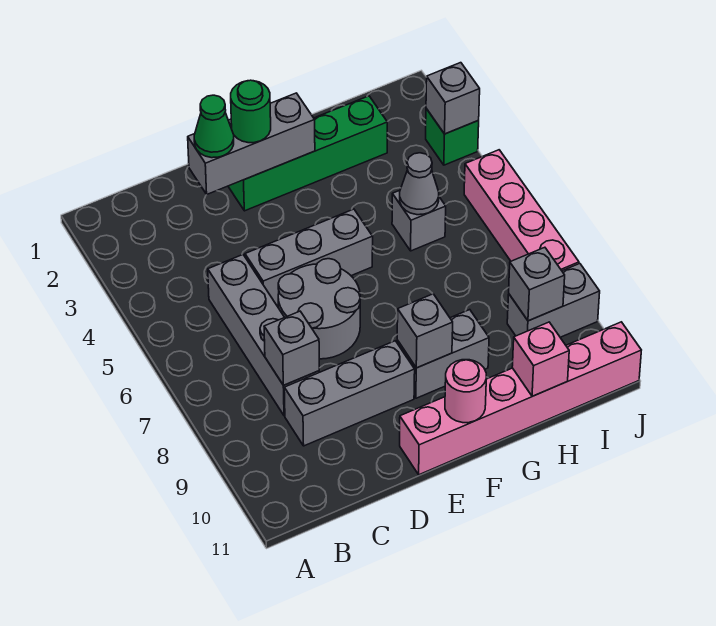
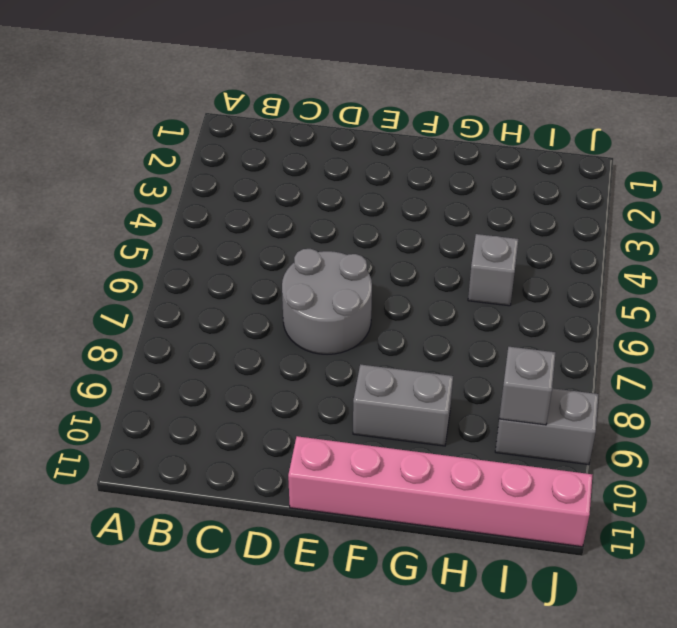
none -> grey brick C5:C8 level 1
none -> grey brick C9:E9 level 1
none -> grey brick D5:F5 level 1

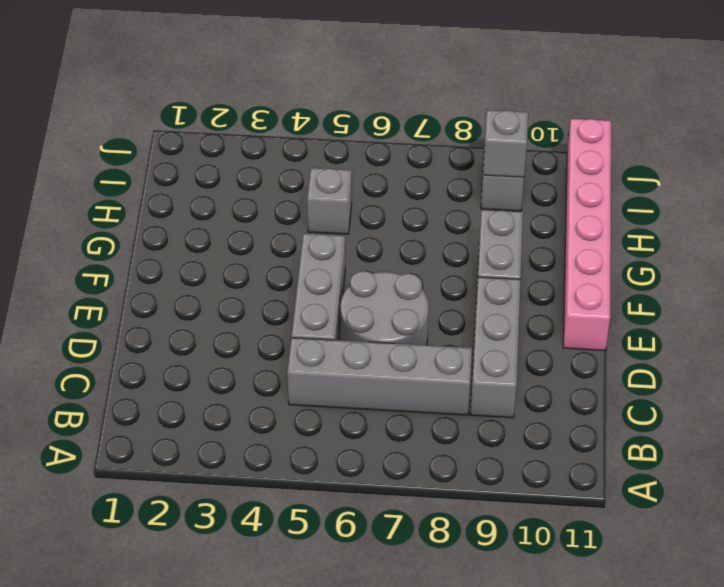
none -> green brick E2:H2 level 1
none -> green brick J3 level 1
none -> pink brick J5:J8 level 1

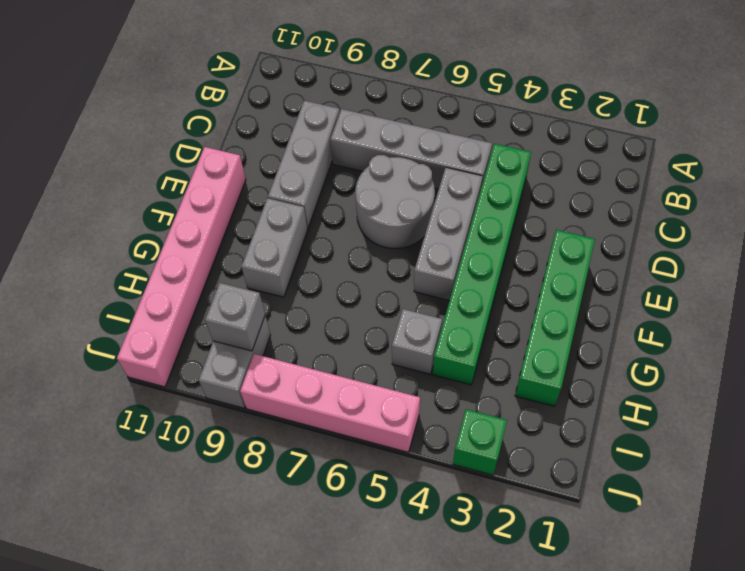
green brick C4:H4 level 1 -> none
none -> grey brick C8 level 2
none -> grey brick D2:F2 level 2
none -> grey brick F9 level 2

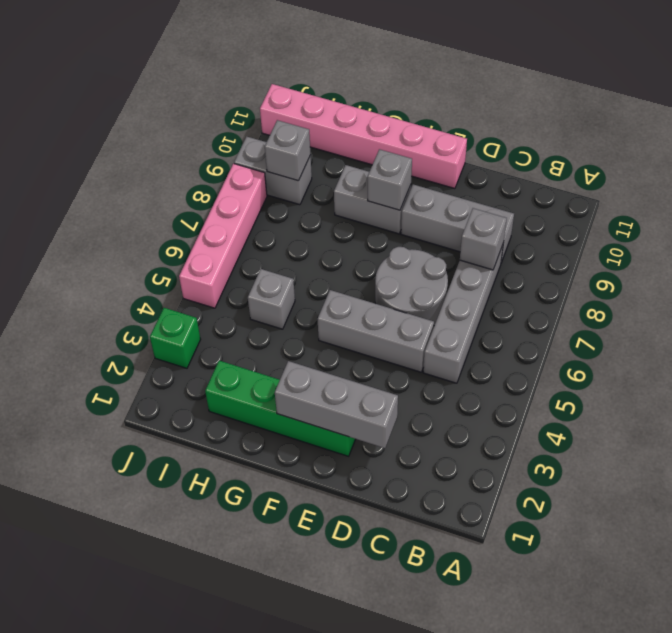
none -> pink round brick F11 level 2
none -> grey cone H5 level 2
none -> pink brick H11 level 2

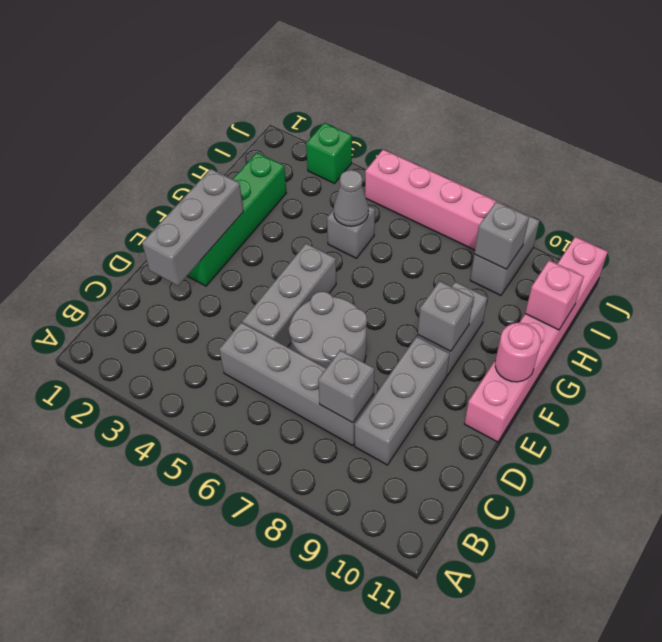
none -> grey brick J3 level 2
none -> green cone D2 level 3
none -> green round brick E2 level 3

